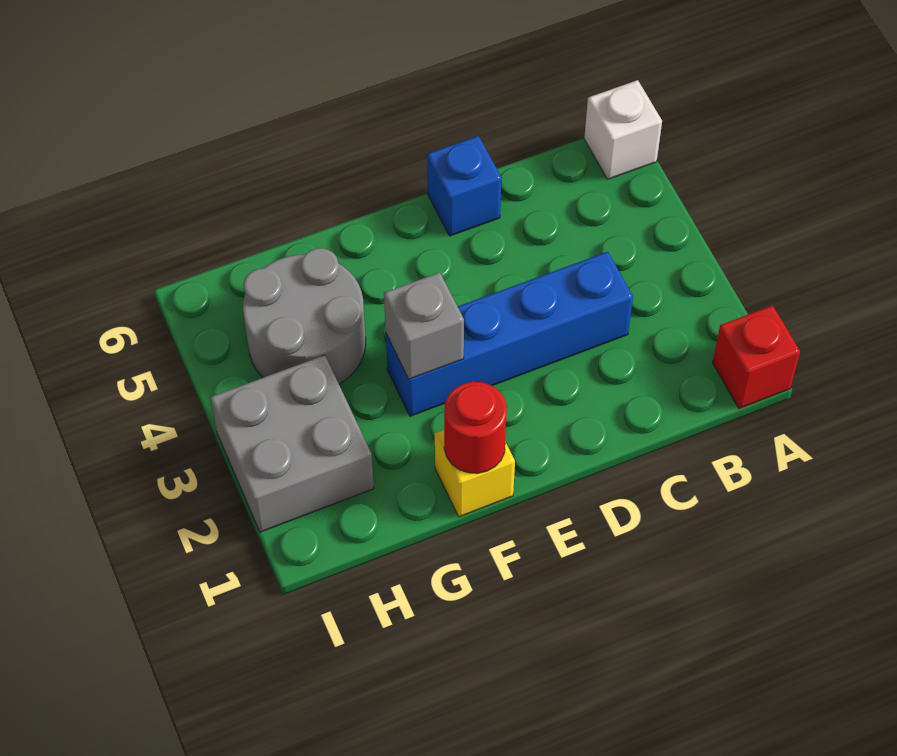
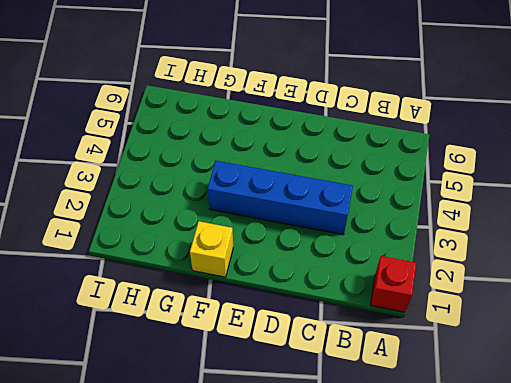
none -> white brick A6 level 1
none -> blue brick D6 level 1

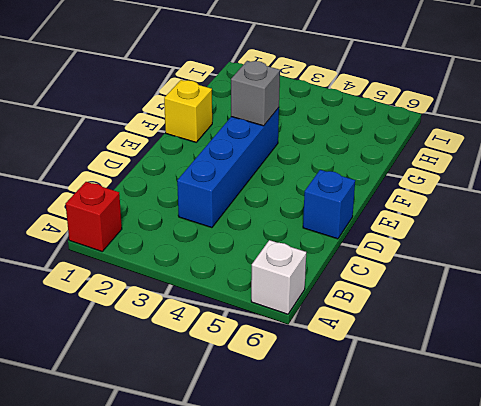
none -> grey round brick G4:H5 level 1
none -> grey brick H2:I3 level 1

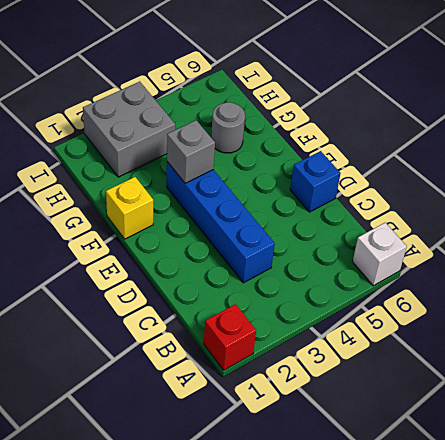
grey round brick G5 level 1 -> grey round brick G4:H5 level 1
none -> red round brick F1 level 2

